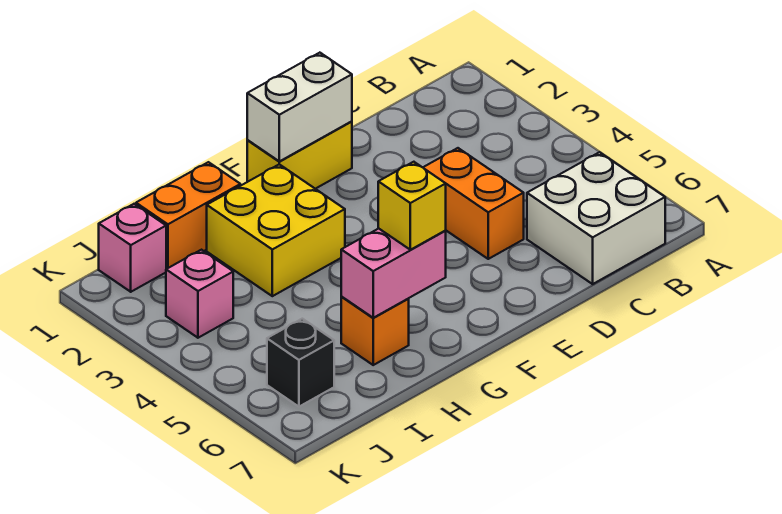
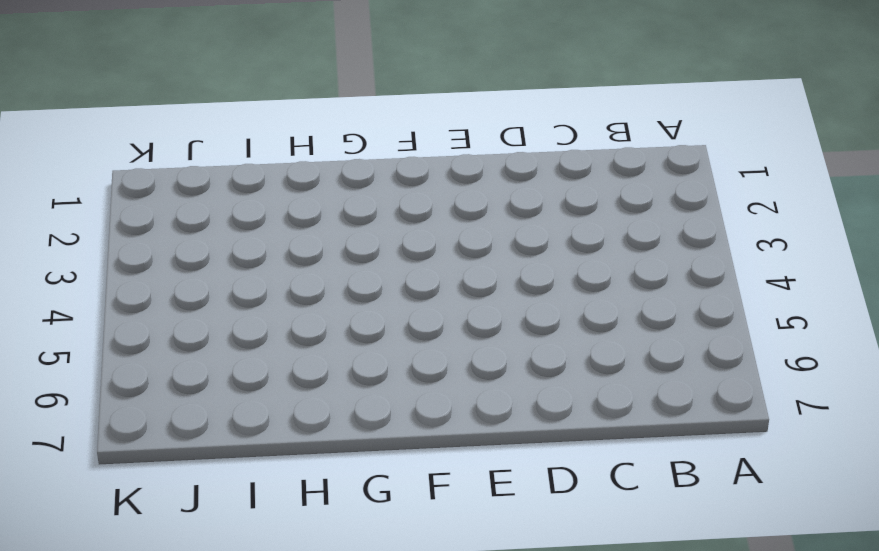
none -> white brick B6:C7 level 1
none -> orange brick D4:D5 level 1
none -> yellow brick E1:F1 level 1

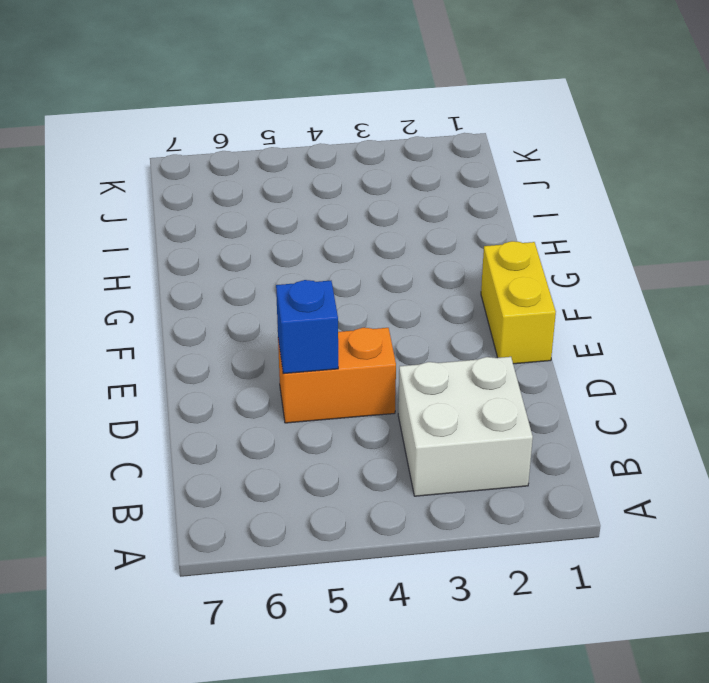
white brick B2:C3 level 1 -> white brick B6:C7 level 1
blue brick D5 level 2 -> none
none -> yellow brick G2:H3 level 1
none -> orange brick H1:I1 level 1
none -> orange brick H6 level 1

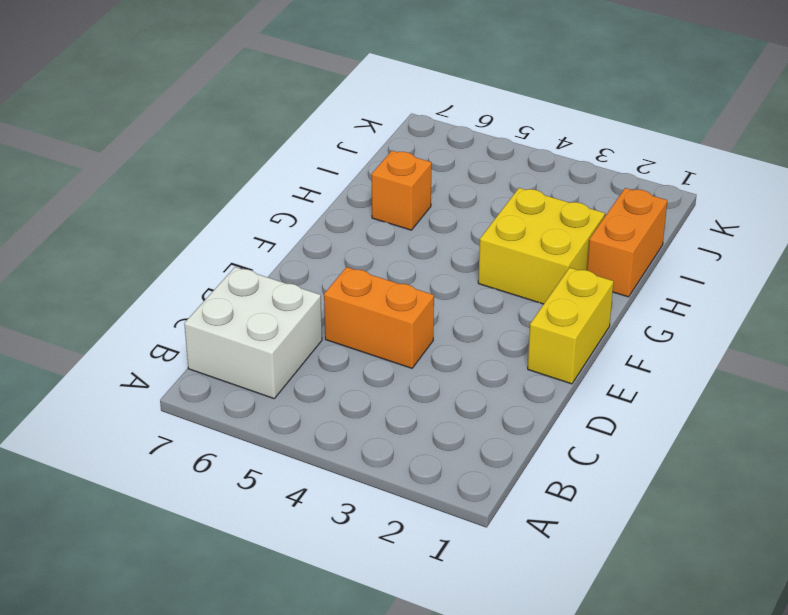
none -> pink brick J1 level 1
none -> pink brick J3 level 1
none -> black brick J6 level 1

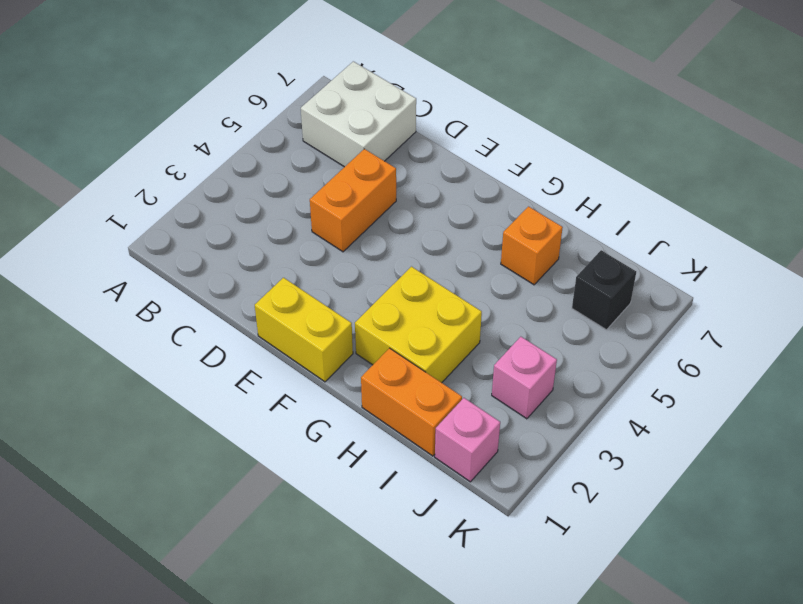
none -> white brick E1:F1 level 2
none -> pink brick G6:H6 level 2
none -> yellow brick G6 level 3

